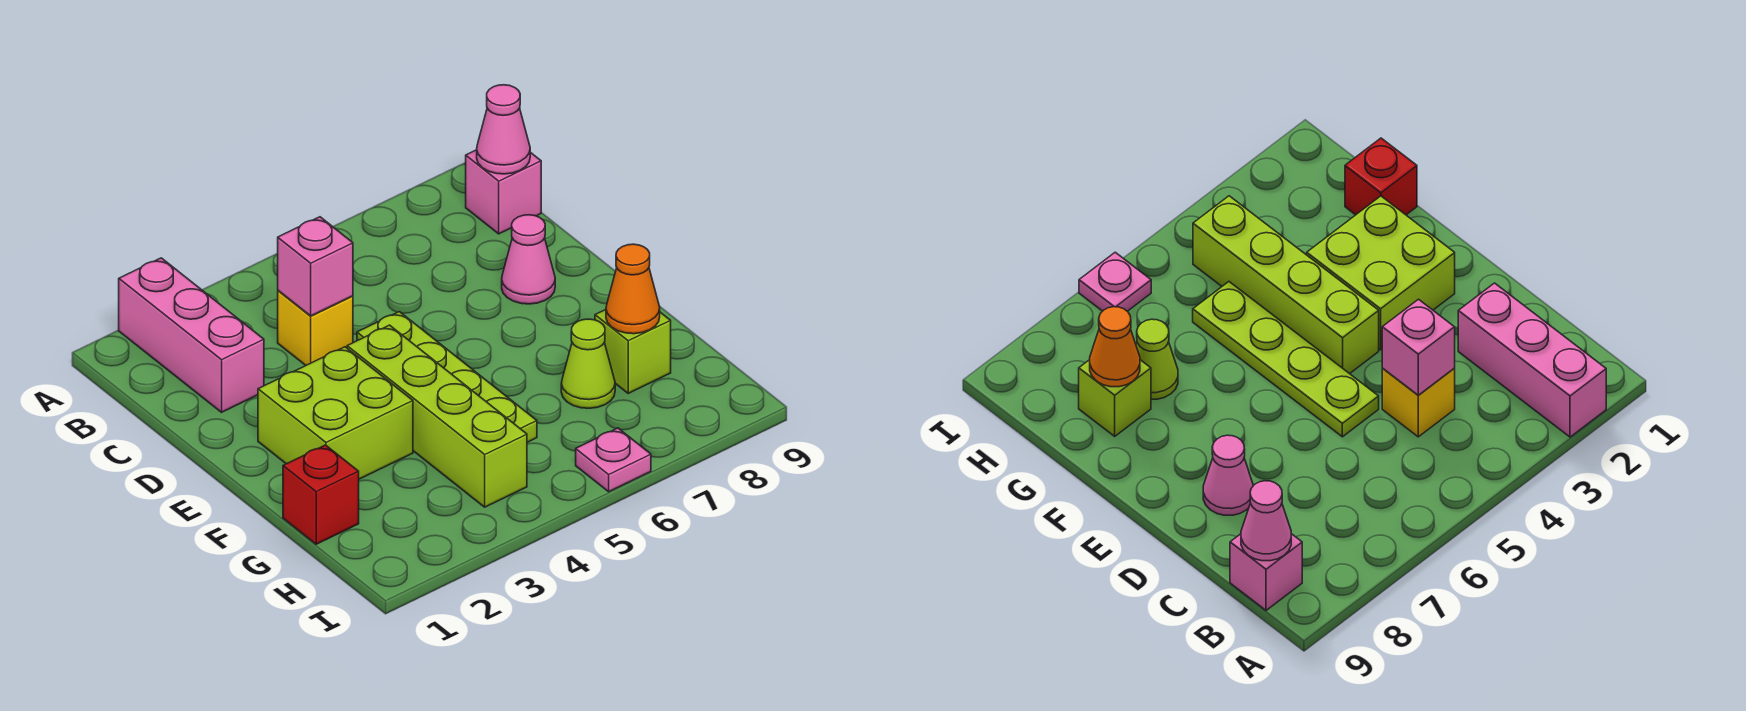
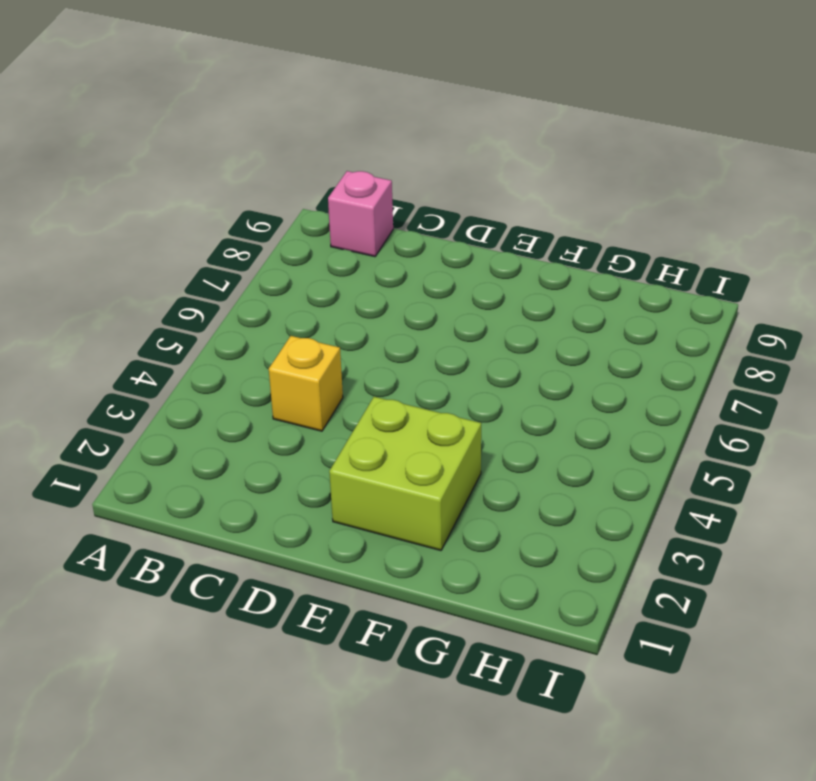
none -> pink brick A2:C2 level 1
none -> lime plate D5:G5 level 1
none -> pink cone D8 level 1

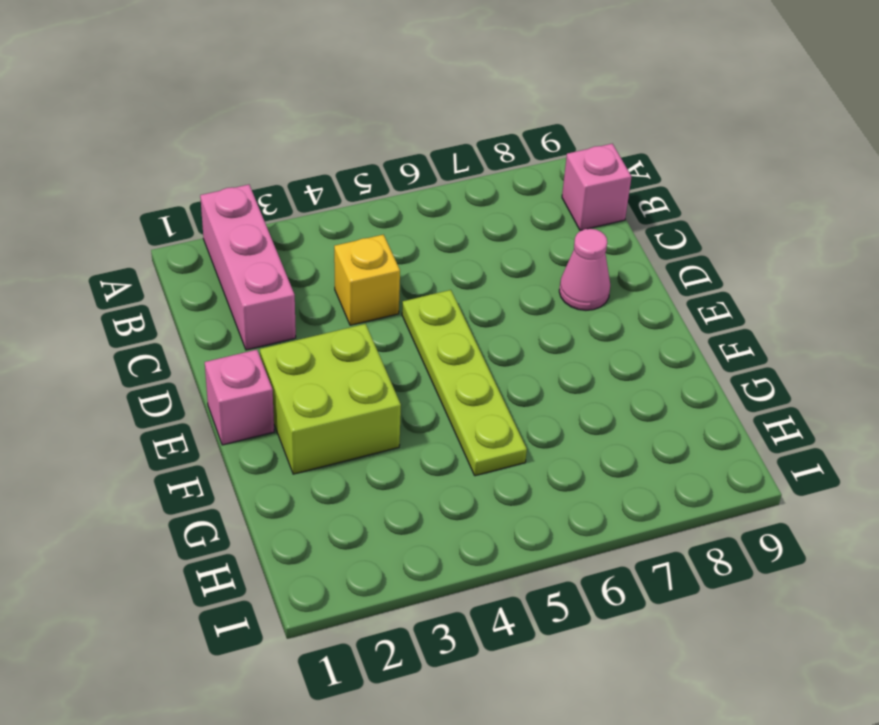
pink brick E1 level 1 -> pink brick C4 level 2
none -> lime brick E4:H4 level 1
none -> red brick G1 level 1
none -> lime cone G7 level 1

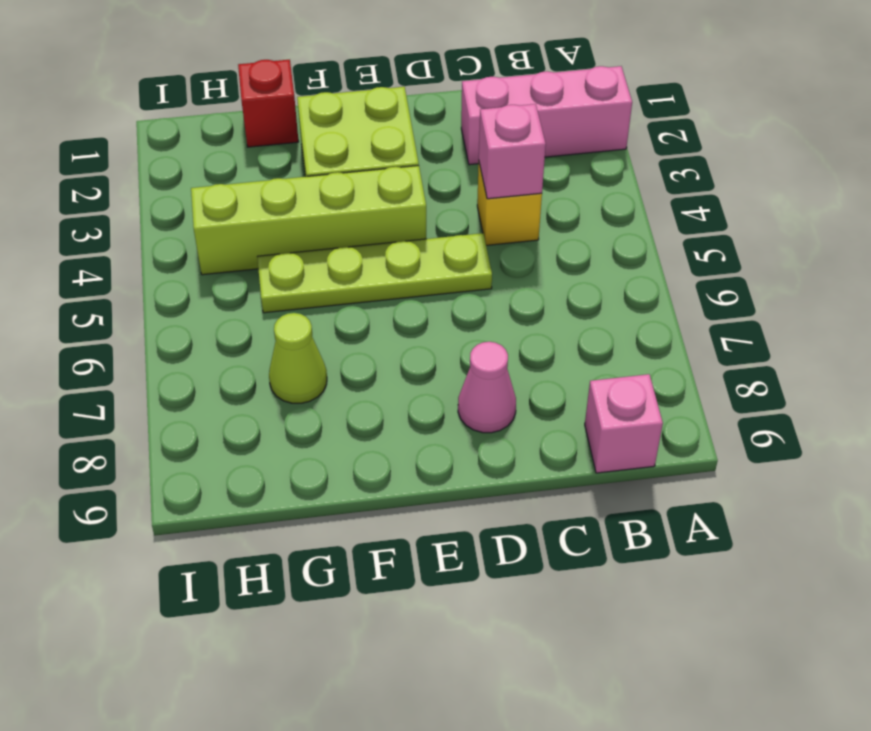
none -> lime brick G8 level 1
none -> pink plate I6 level 1
none -> pink cone B9 level 2

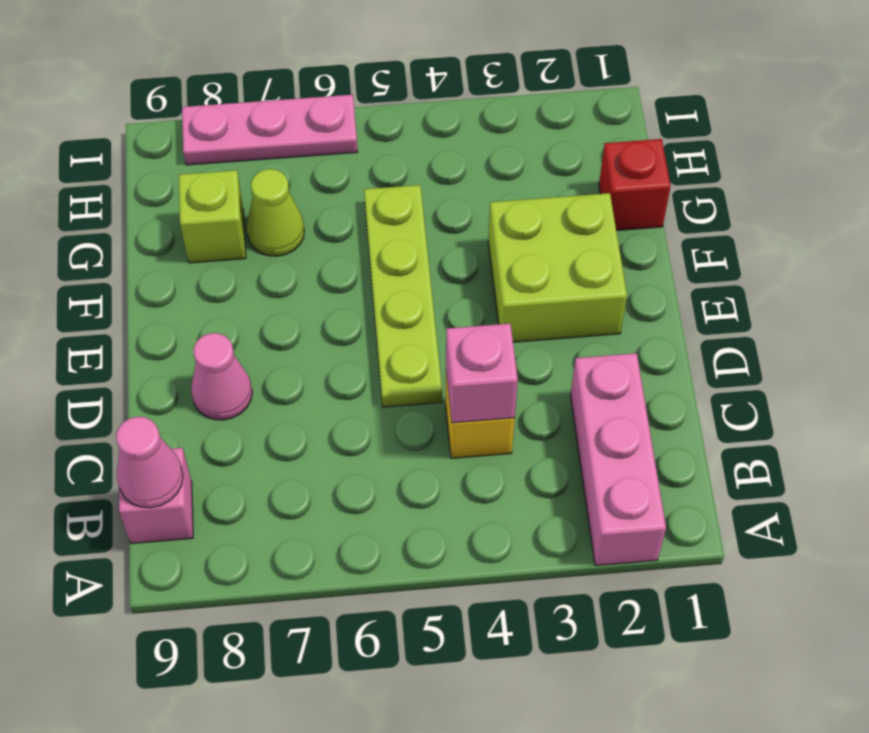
pink plate I6:I8 level 1 -> pink plate I6 level 1
none -> lime brick E4:H4 level 1
none -> orange cone G8 level 2

